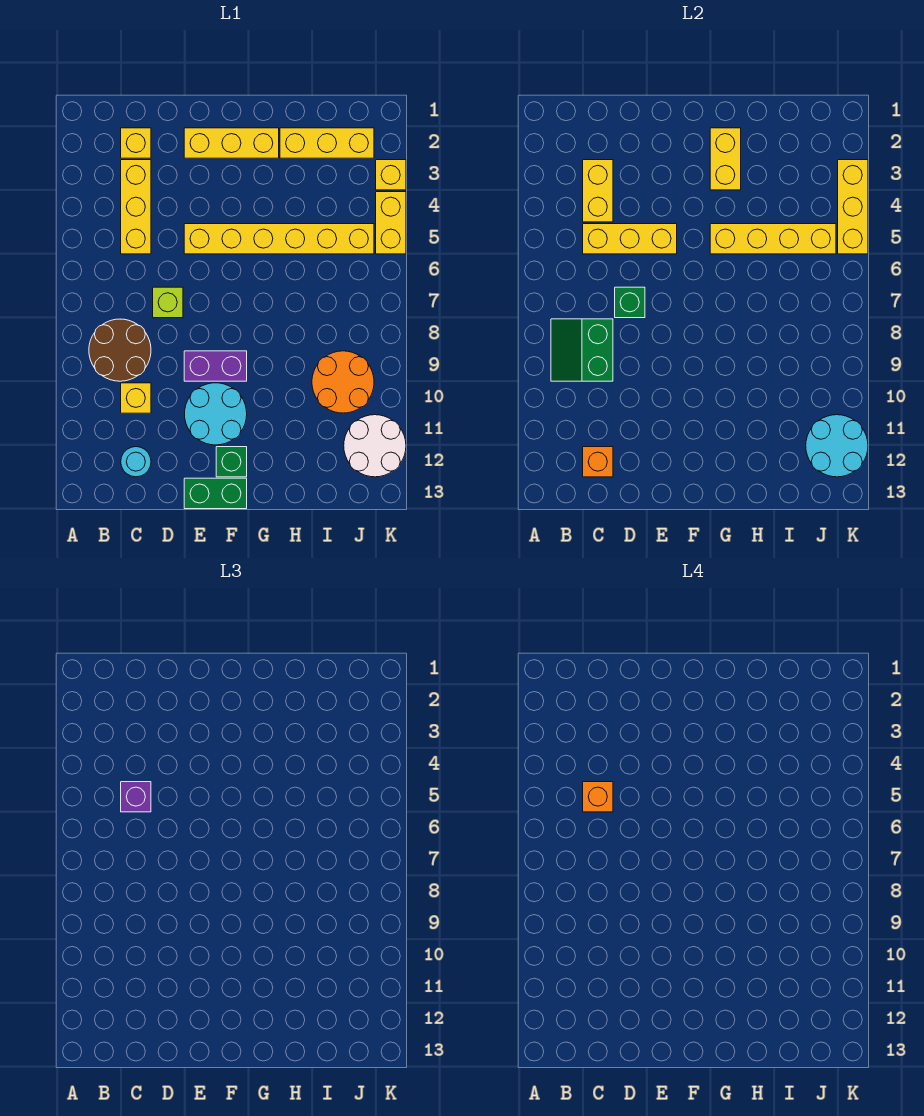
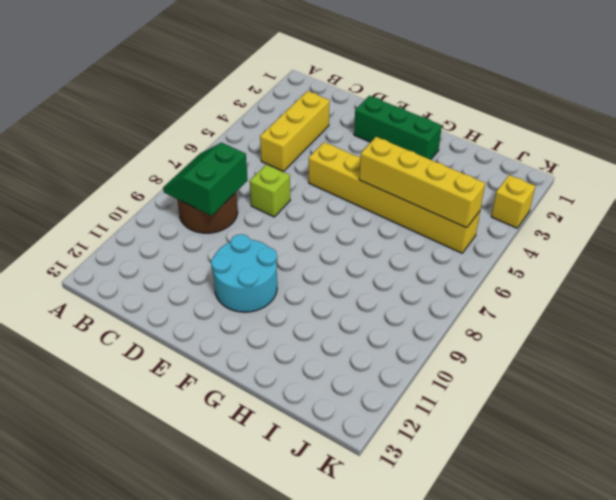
green brick E2:G2 level 1 -> yellow brick E2:G2 level 1
none -> yellow brick C2 level 1
none -> yellow brick C10 level 1
none -> cyan round brick C12 level 1

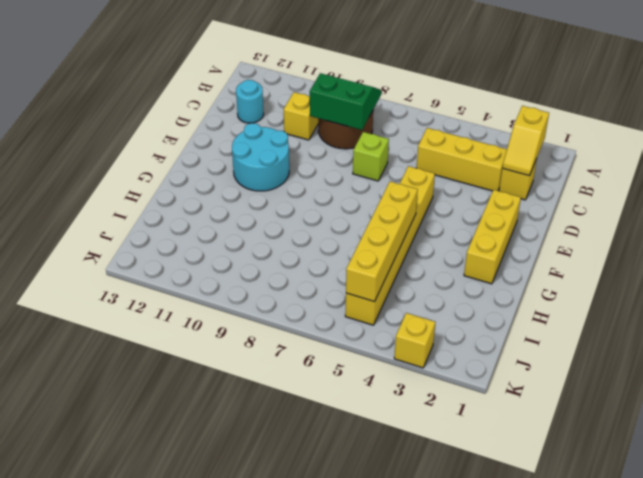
yellow slope B2:C2 level 2 top B -> none
none -> purple brick E9:F9 level 1
none -> green brick E13:F13 level 1
none -> green brick F12 level 1

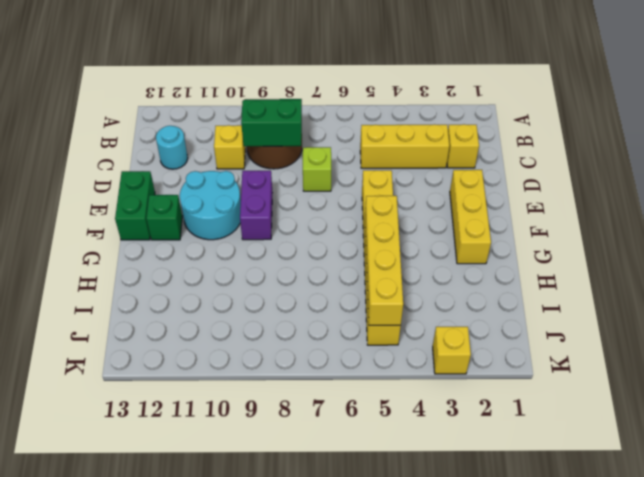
none -> yellow brick H2:J2 level 1
none -> orange round brick I9:J10 level 1
none -> white round brick J11:K12 level 1

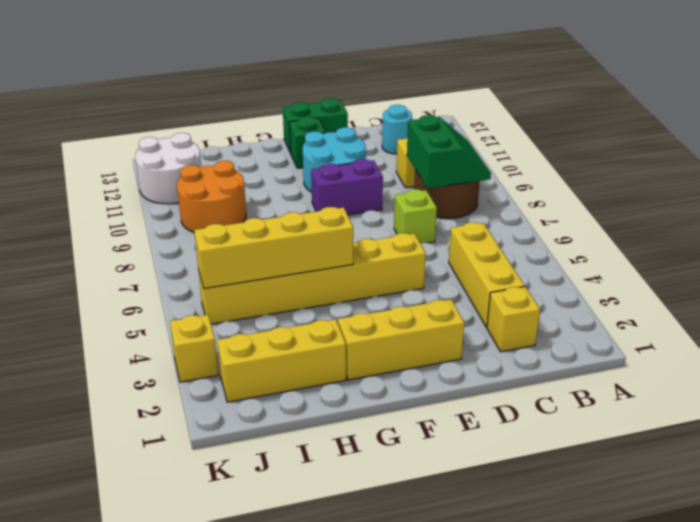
none -> yellow brick K4:K5 level 1
none -> yellow brick C3:C4 level 2
none -> yellow brick C5:E5 level 2

